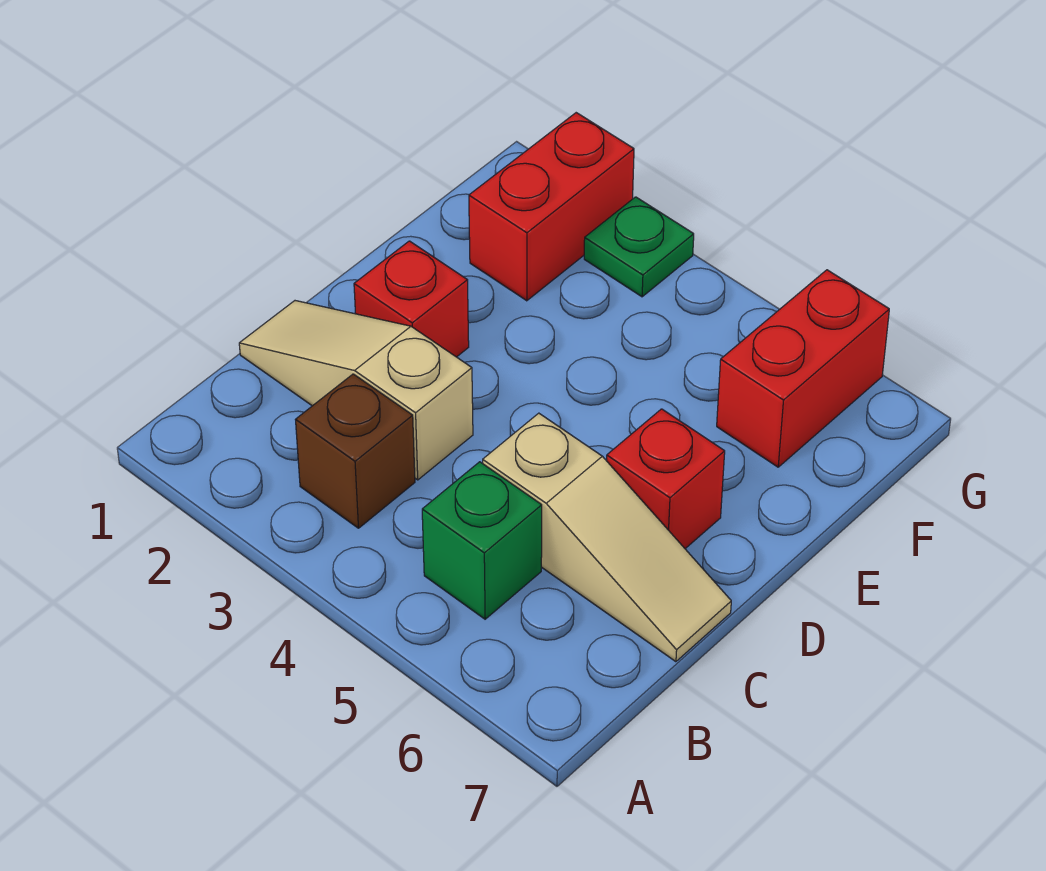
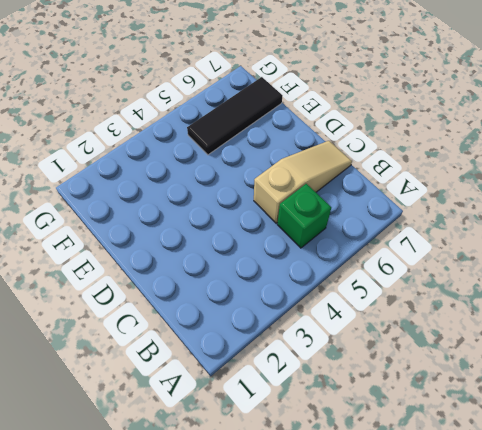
black tile F5:F7 level 1 -> red brick F6:G6 level 1
none -> brown brick B3 level 1
none -> tan slope C1:C3 level 1 top 3

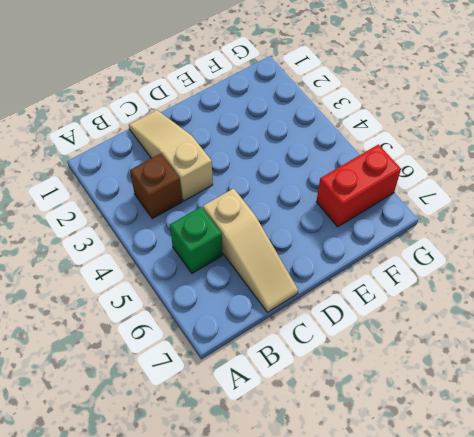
none -> red brick D2 level 1
none -> red brick D6 level 1

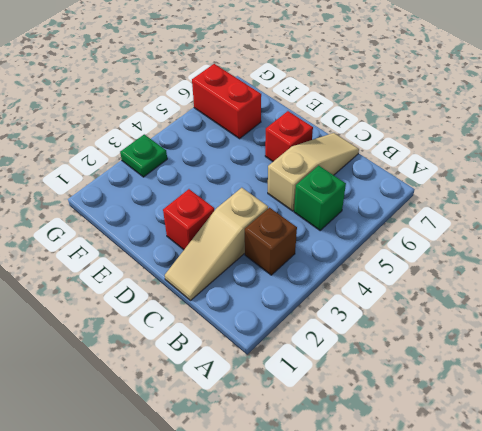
none -> red brick F2:G2 level 1

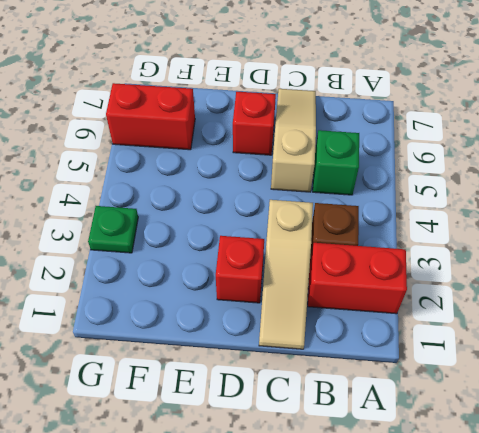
red brick A2:B2 level 1 -> red brick F2:G2 level 1

